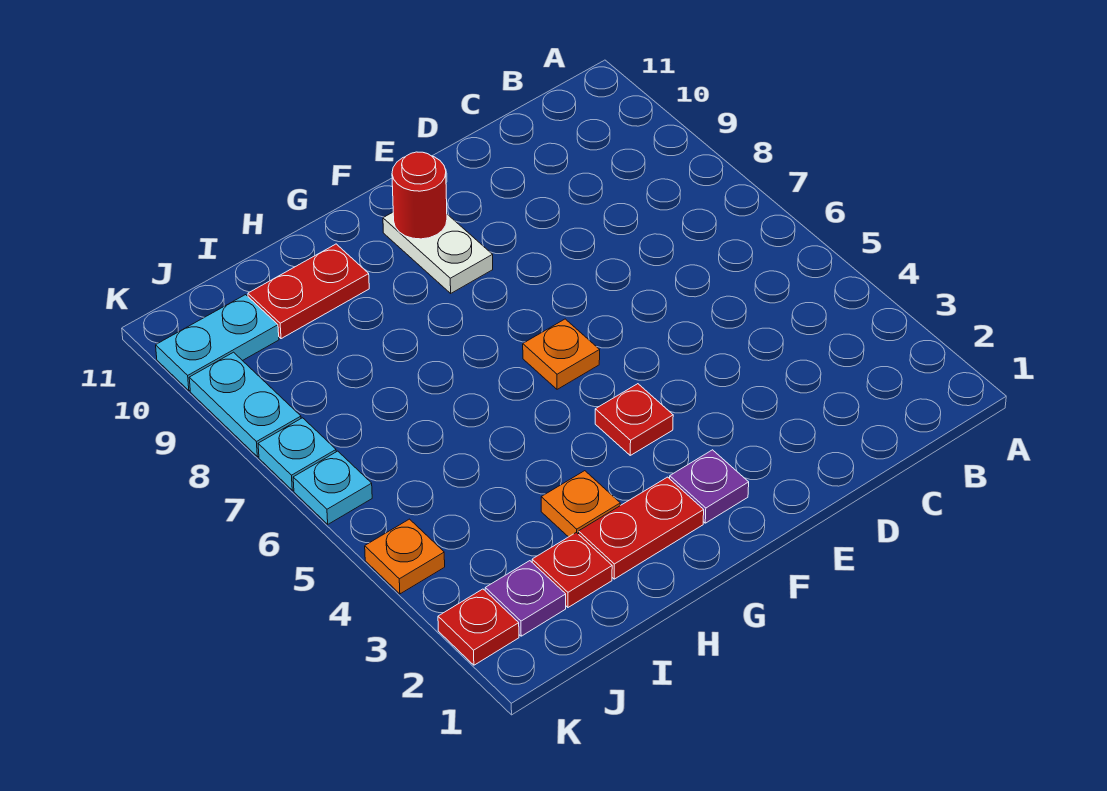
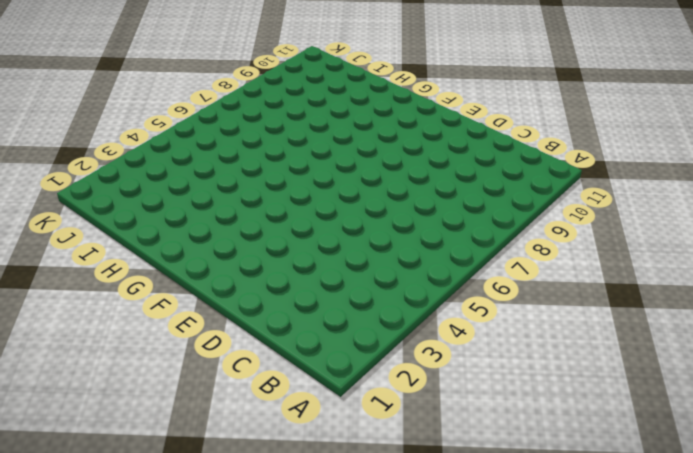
none -> purple plate F2 level 1
none -> red plate F4 level 1
none -> orange plate F6 level 1

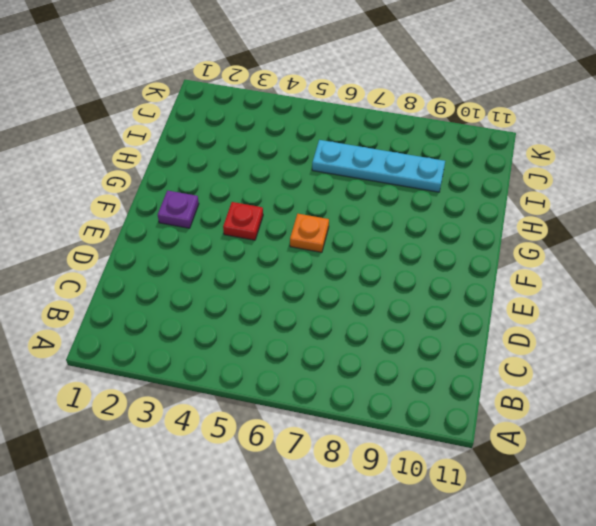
cyan plate I6:I9 level 1 -> none
none -> white plate F9:F10 level 1
none -> red plate G2:H2 level 1
none -> orange plate H3 level 1

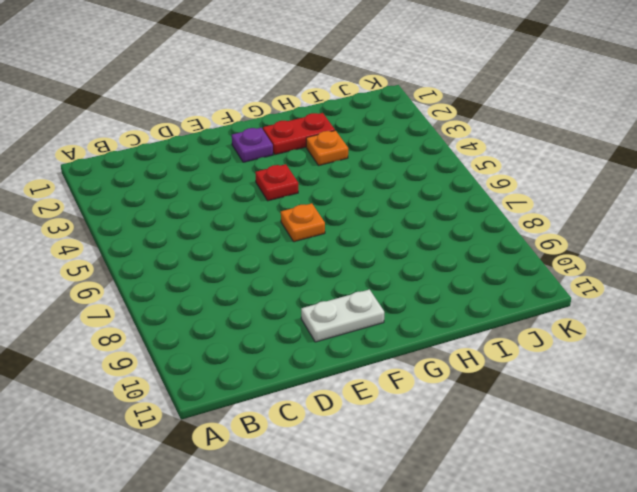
white plate E10:F10 level 1 -> white plate F9:F10 level 1
none -> red plate H10:I10 level 1
none -> red plate I2 level 1
none -> purple plate J2 level 1

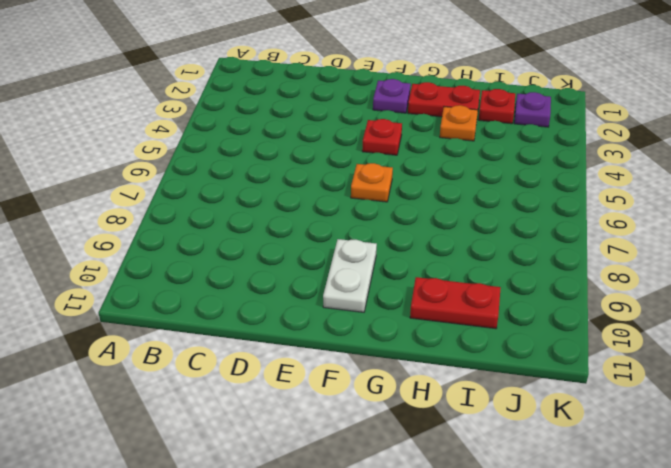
none -> cyan plate J10:K10 level 1
none -> red plate K2 level 1
none -> orange plate K4 level 1

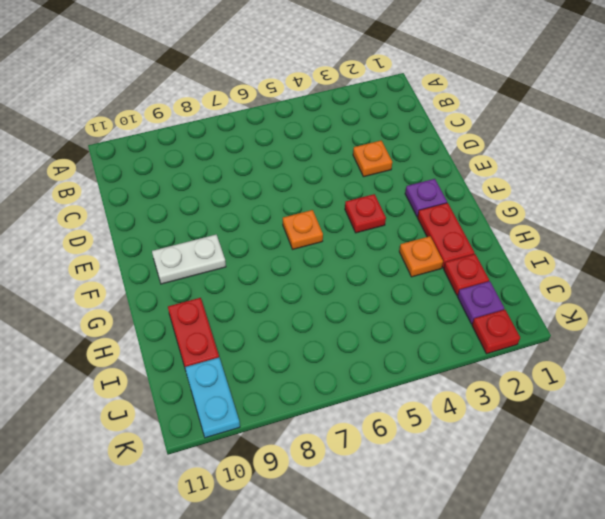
orange plate D3 level 1 -> orange plate K4 level 1
none -> cyan plate K6 level 1
none -> cyan plate K7 level 1
none -> cyan plate K8:K9 level 1

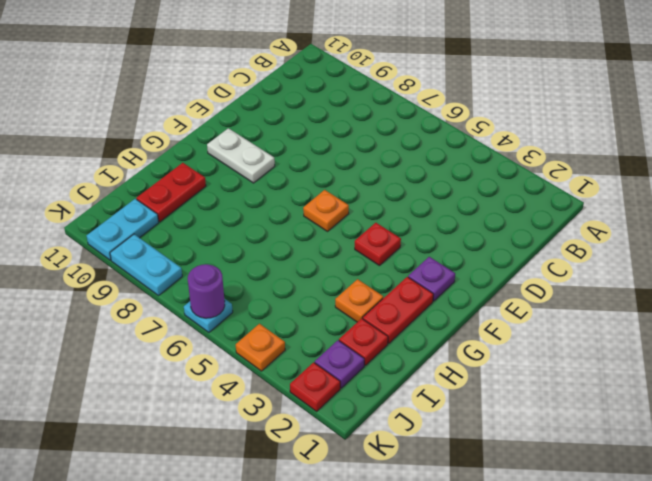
purple round brick K6 level 2 -> none
none -> cyan plate K7 level 1
none -> red round brick F10 level 2

